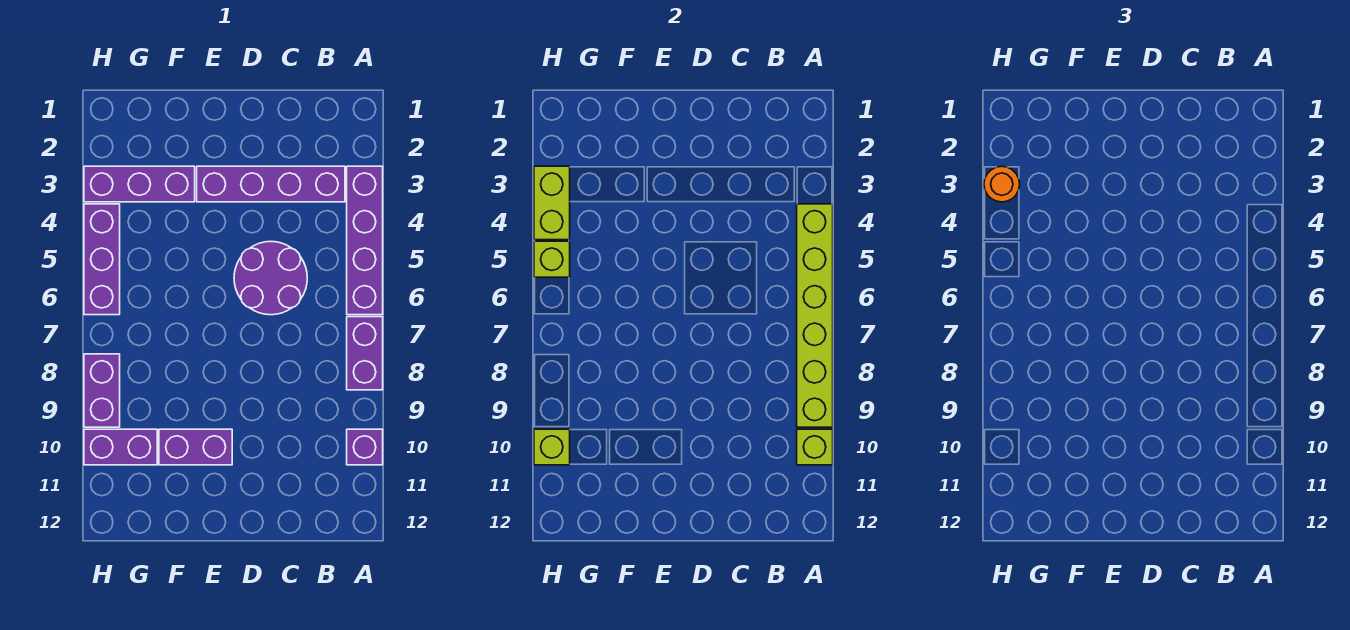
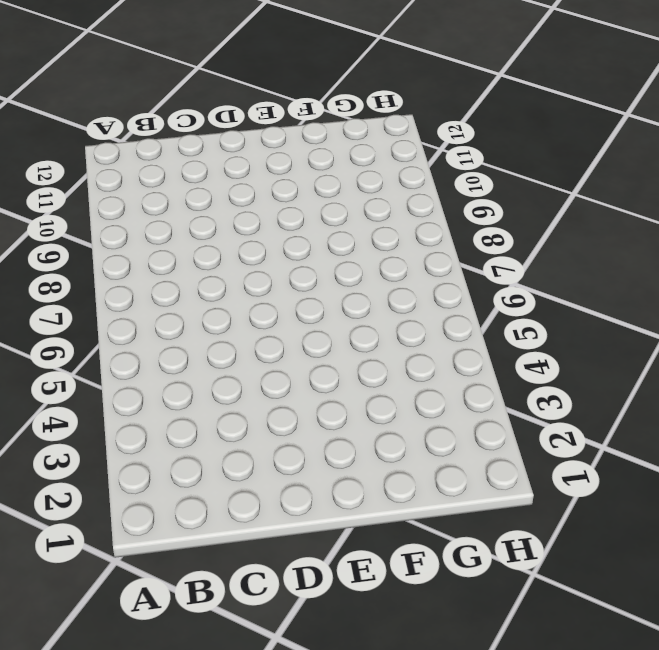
none -> purple brick A3:A6 level 1
none -> purple brick A7:A8 level 1
none -> purple brick A10 level 1

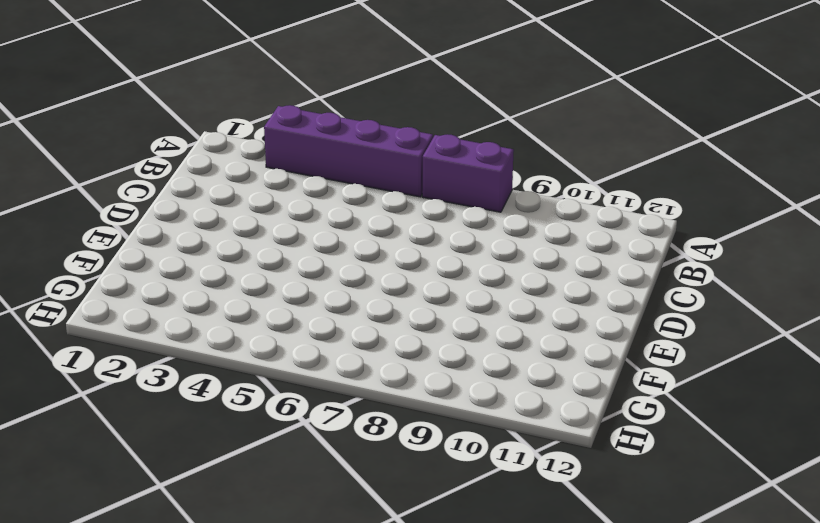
none -> purple brick A10 level 1
none -> purple brick B3:E3 level 1
none -> purple round brick C5:D6 level 1

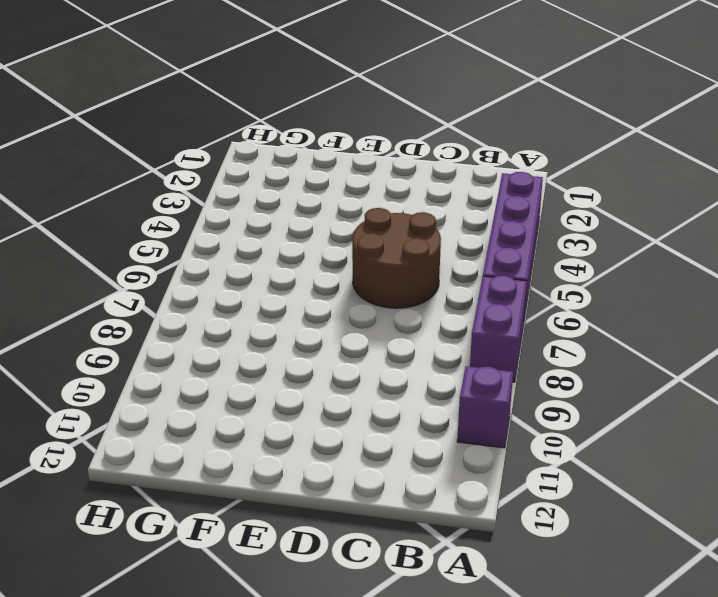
brown round brick C5:D6 level 1 -> purple round brick C5:D6 level 1
none -> purple brick B3:E3 level 1
none -> purple brick E10:F10 level 1
none -> purple brick F3:H3 level 1

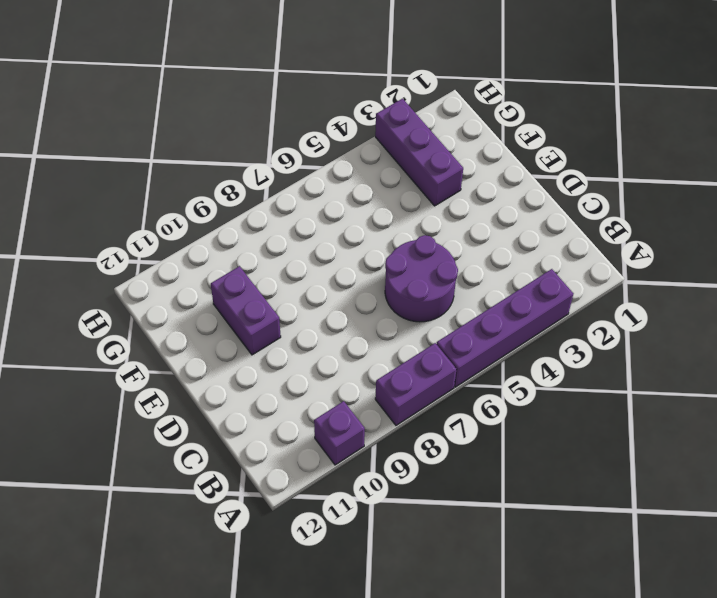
none -> purple brick B3:E3 level 1
none -> purple brick G10:H10 level 1
none -> purple brick H4:H6 level 1

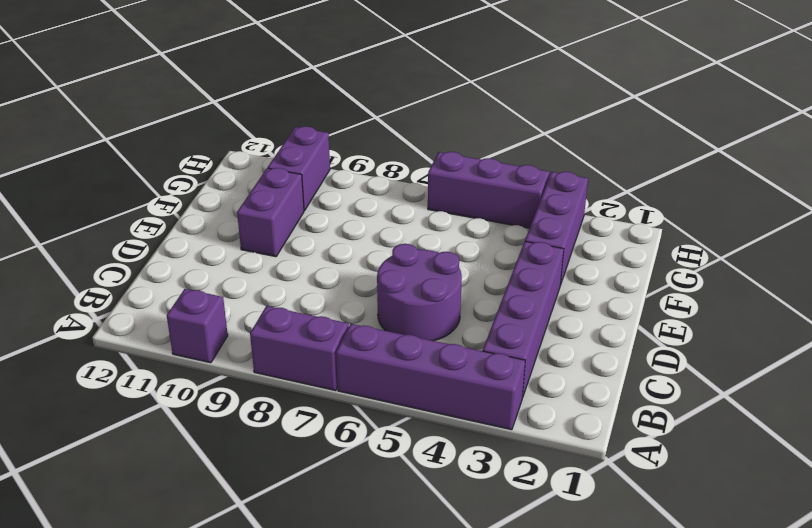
none -> purple brick H8:H9 level 1
none -> lime brick A4:A9 level 2
none -> lime brick A10 level 2

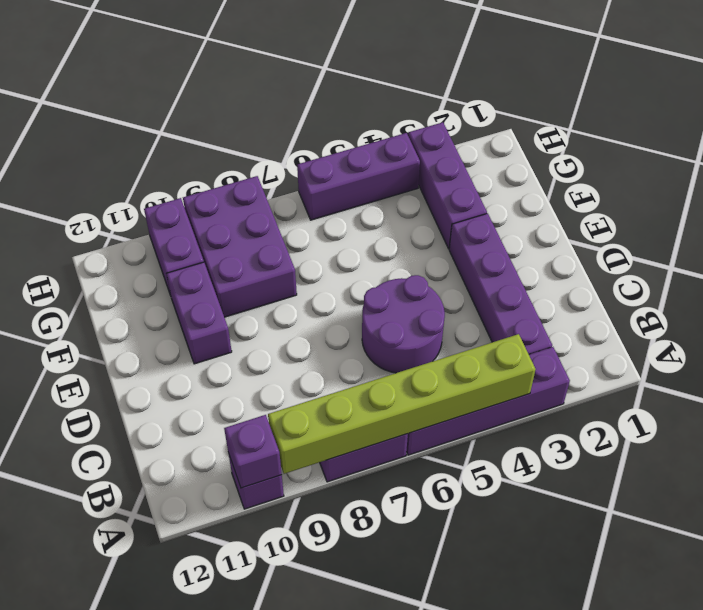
purple brick A10 level 2 -> lime brick A10 level 2
purple brick F8:H9 level 1 -> purple brick H8:H9 level 1
none -> lime brick H3:H4 level 2
none -> lime brick H5 level 2
none -> lime brick H10 level 2

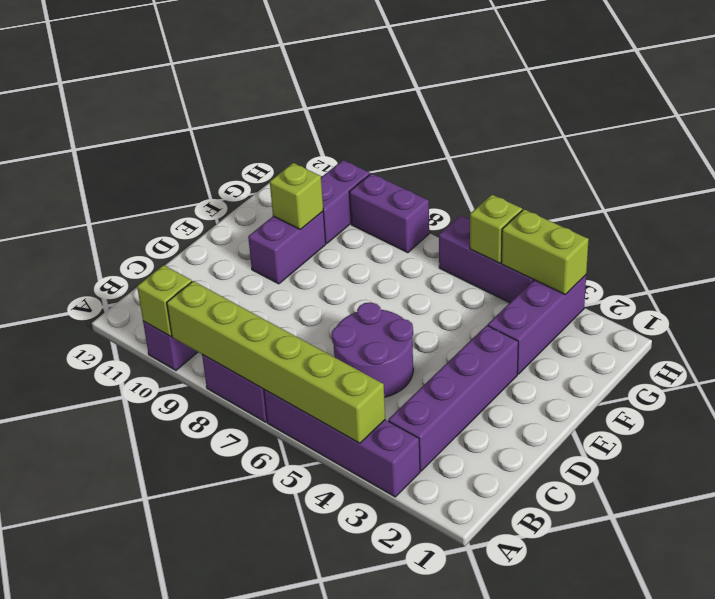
lime brick F10 level 2 -> lime brick H10 level 2
none -> orange round brick H3 level 3

